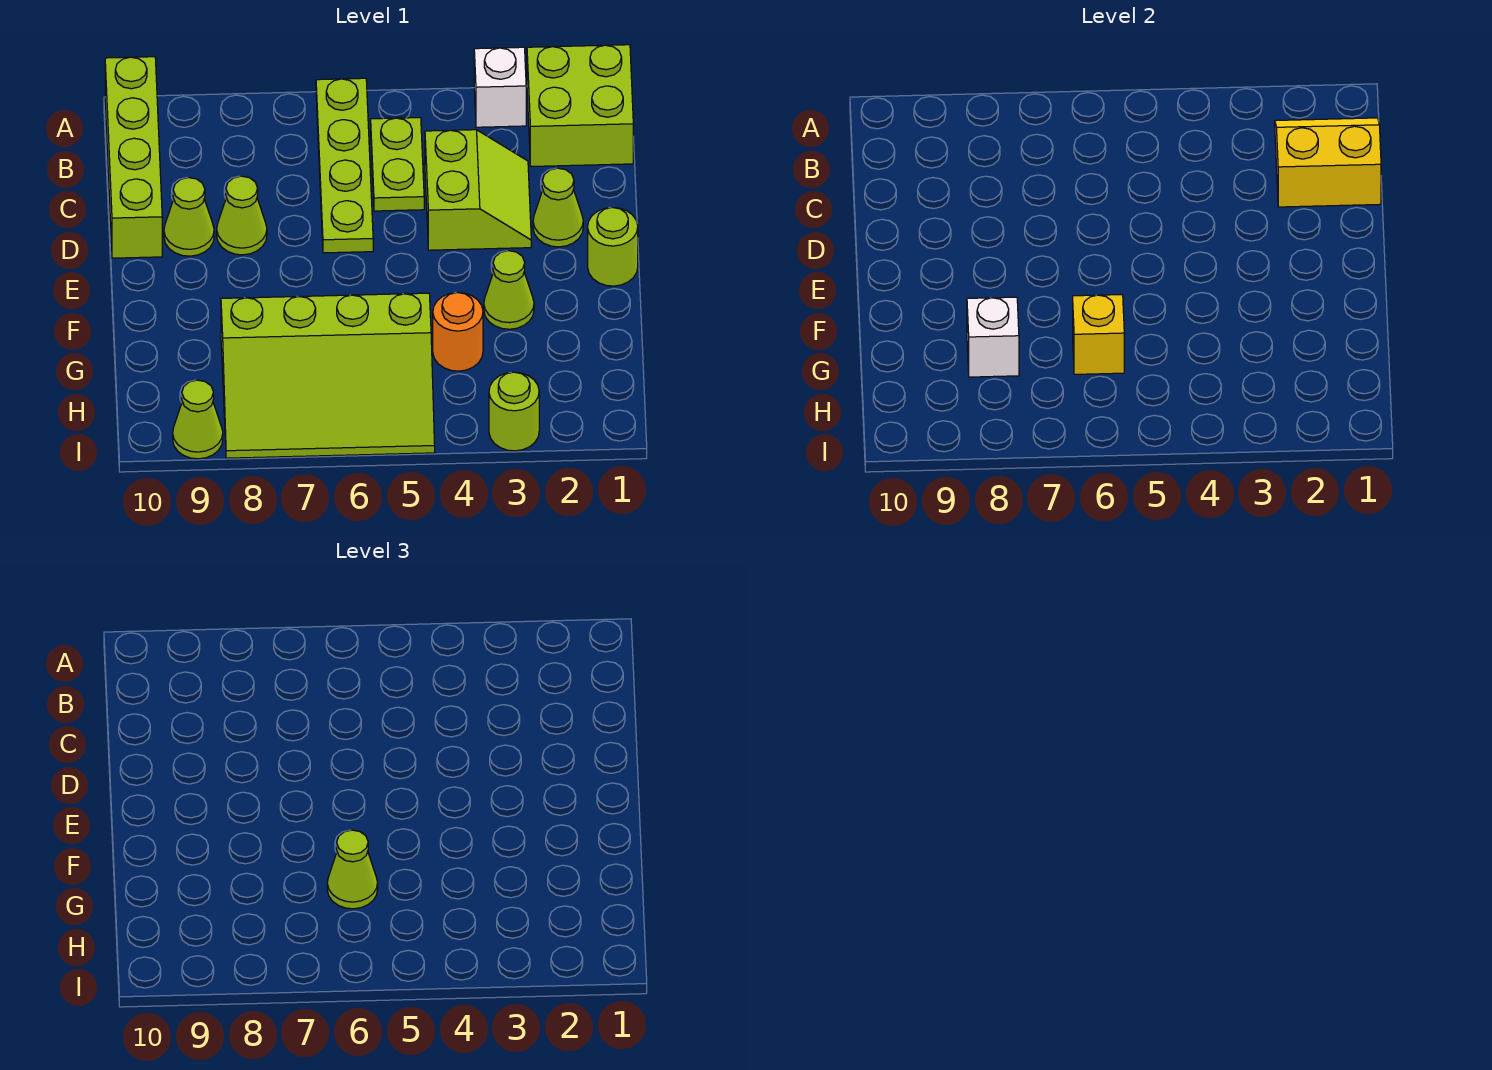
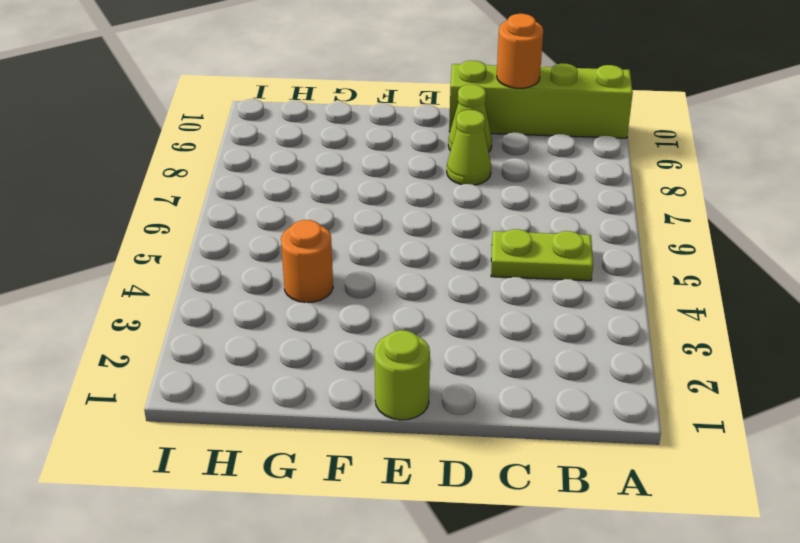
orange round brick C10 level 2 -> none
none -> lime brick A1:B2 level 1
none -> white brick A3 level 1
none -> lime plate A6:D6 level 1

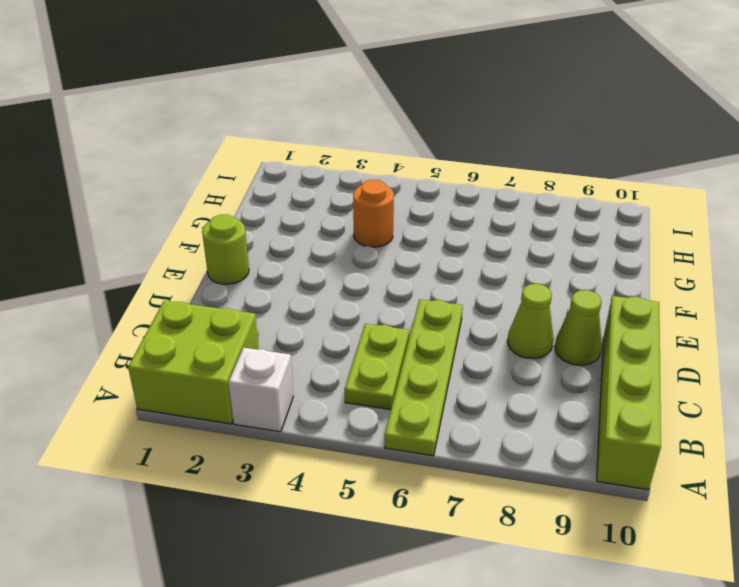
none -> lime slope C3:D4 level 1 top 4
none -> lime cone D2 level 1
none -> lime cone F3 level 1

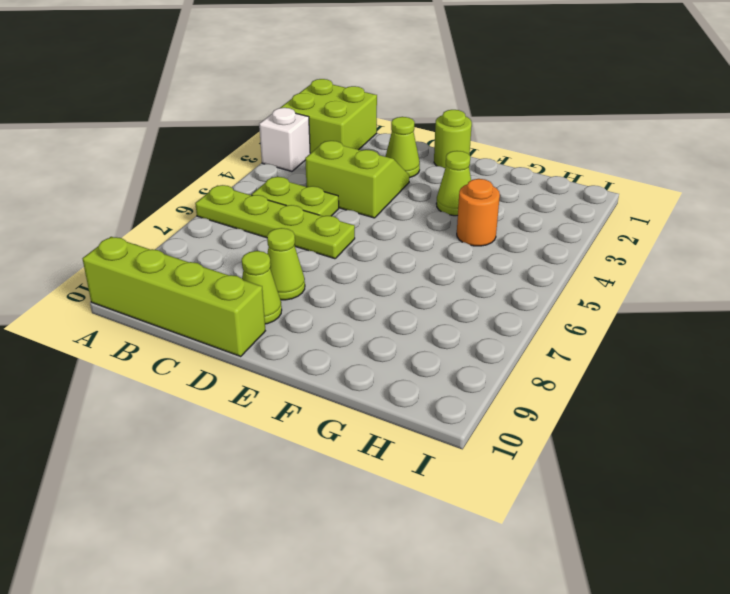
none -> lime slope G5:I8 level 1 top G
none -> lime round brick I3 level 1
none -> lime cone I9 level 1

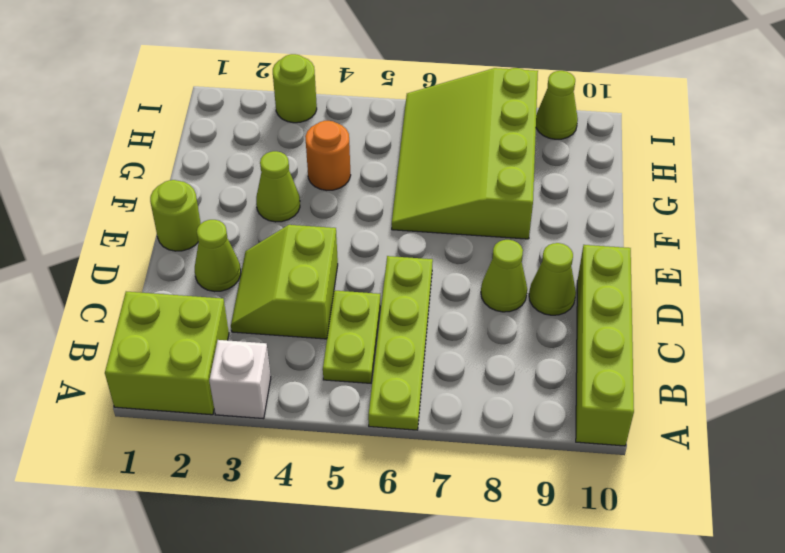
lime slope F6:I8 level 1 top 8 -> lime slope G5:I8 level 1 top G
none -> yellow slope B1:C2 level 2 top C
none -> yellow brick G6 level 2
none -> white brick G8 level 2

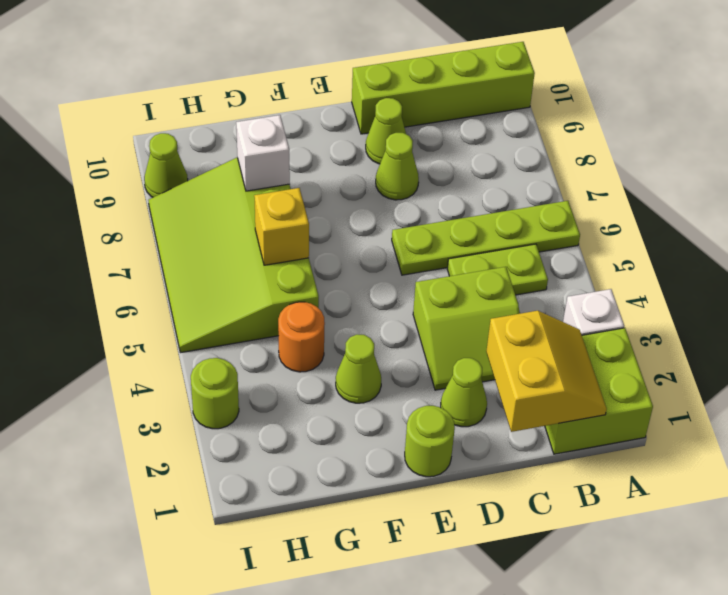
none -> lime cone G6 level 3

